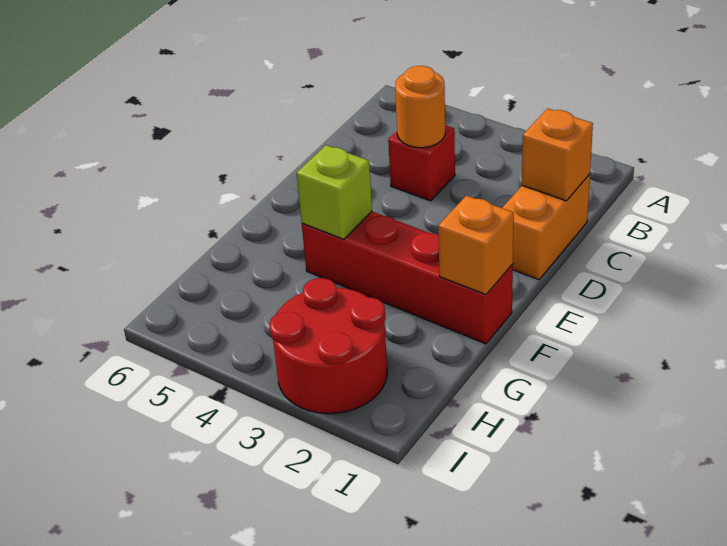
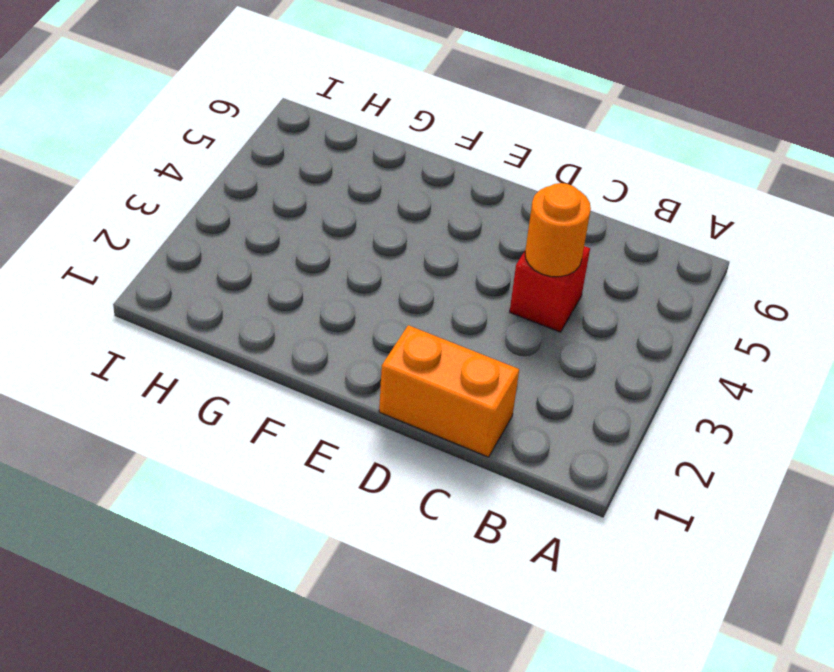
none -> red brick F1:F4 level 1
none -> red round brick H2:I3 level 1

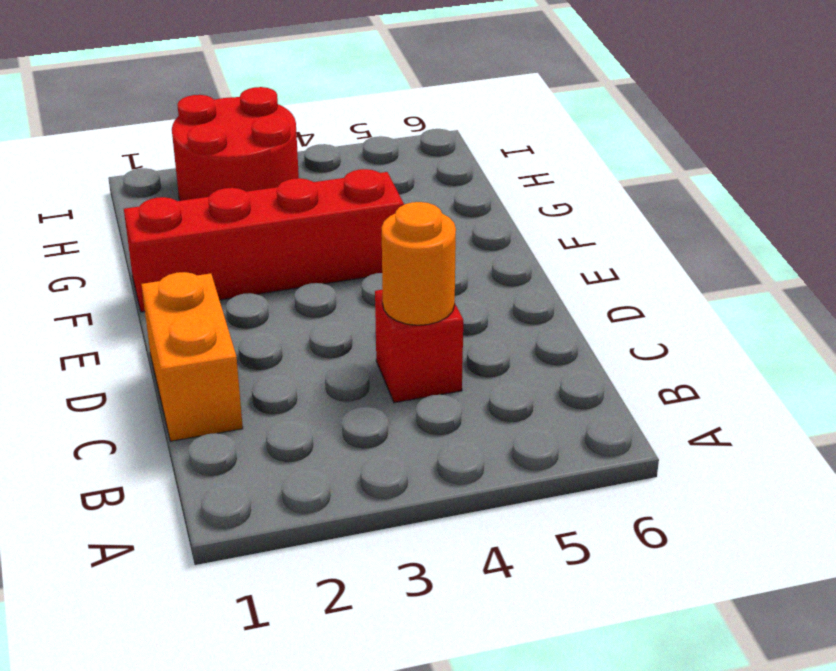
none -> orange brick C1 level 2
none -> orange brick F1 level 2

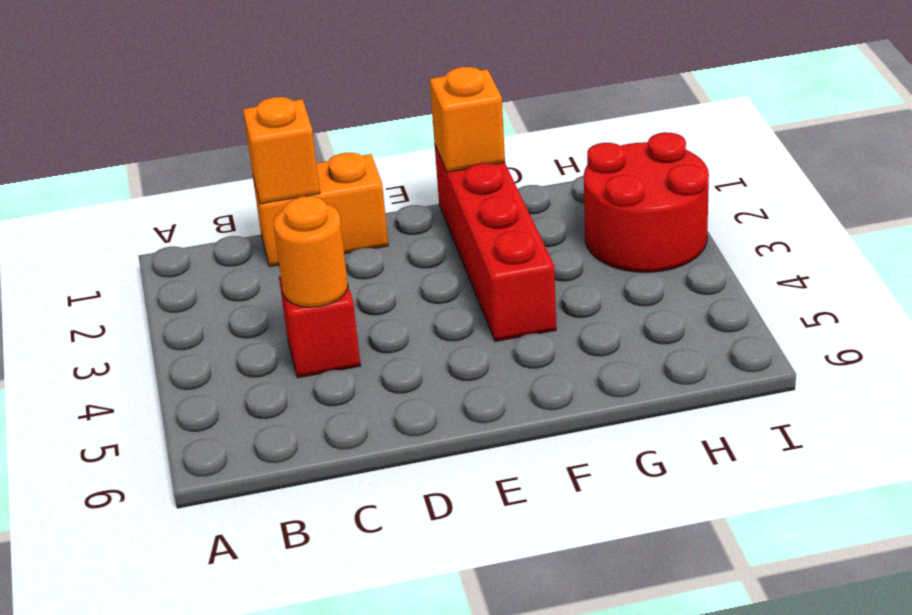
none -> lime brick F4 level 2

